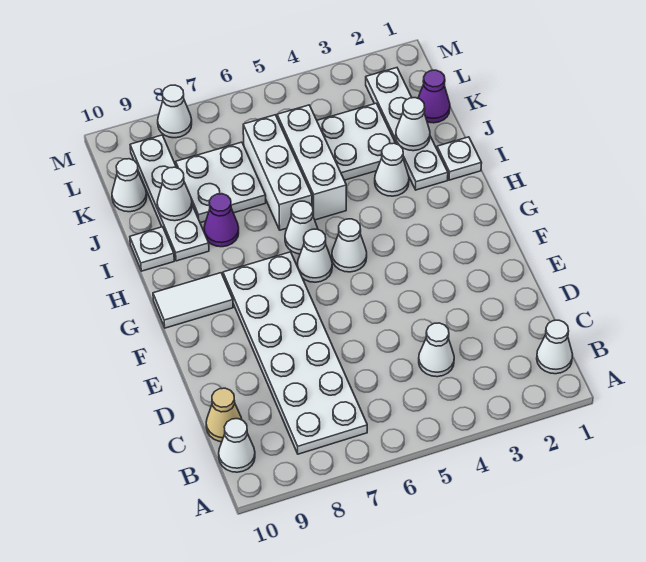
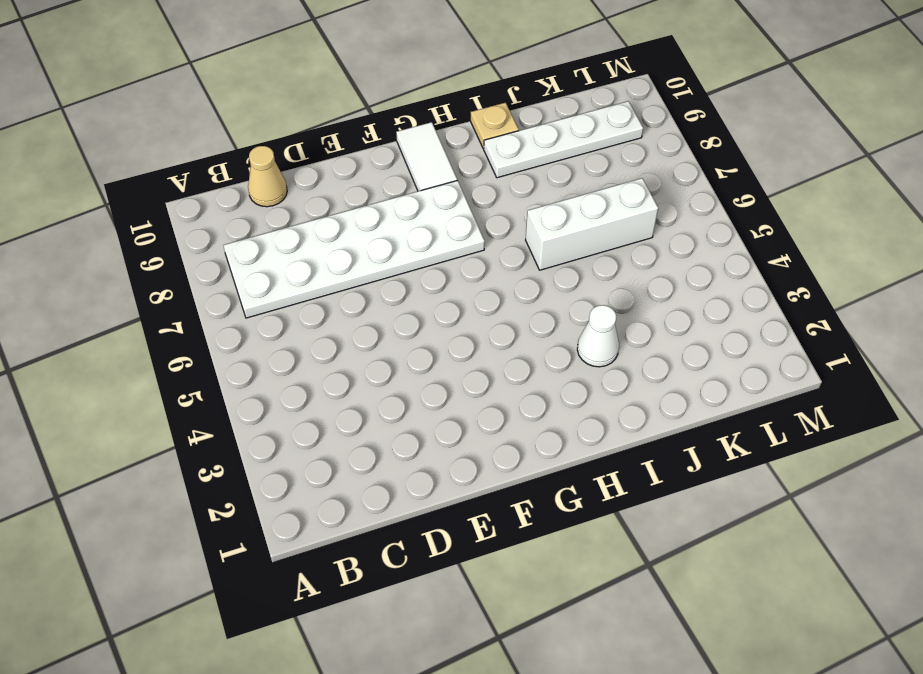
tan plate I10 level 1 -> white plate I10 level 1
none -> white cone B1 level 1
none -> white cone B10 level 1
none -> white cone C4 level 1

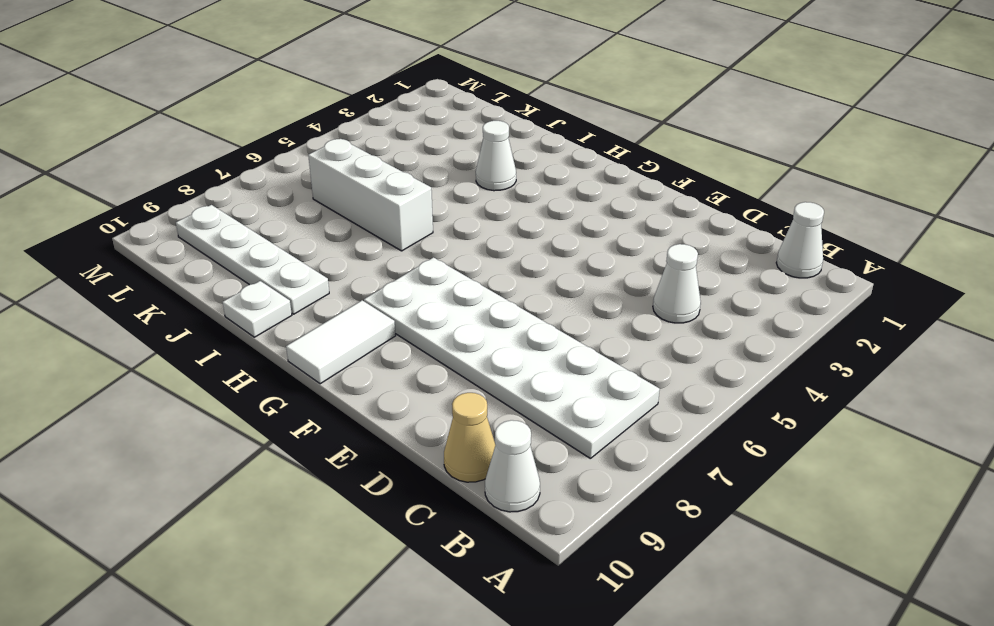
none -> white cone G5 level 1
none -> white cone G6 level 1
none -> white cone H6 level 1

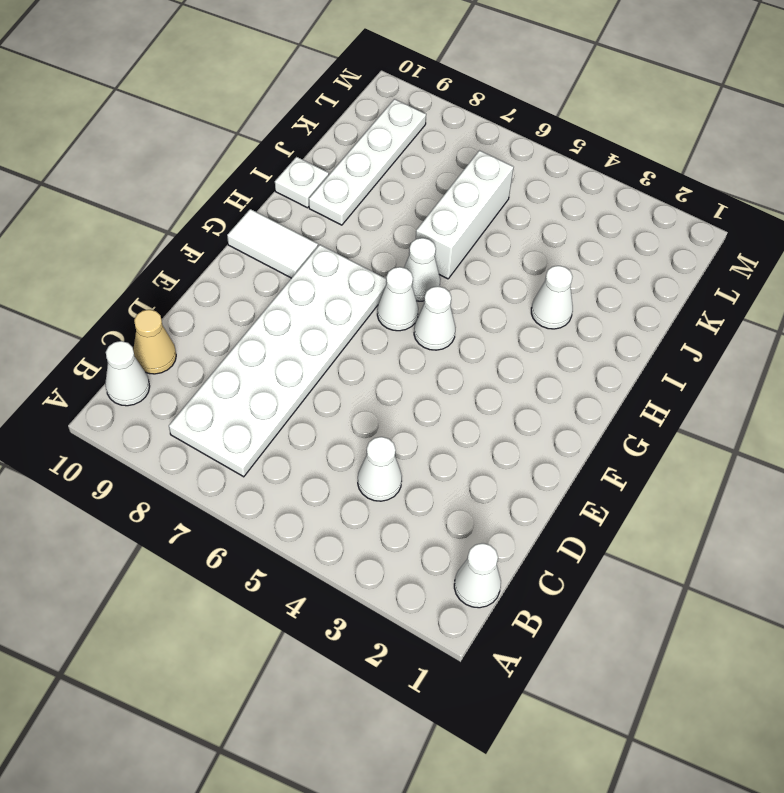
none -> white plate I1 level 1
none -> white plate I2:L2 level 1
none -> white brick I5:K5 level 1

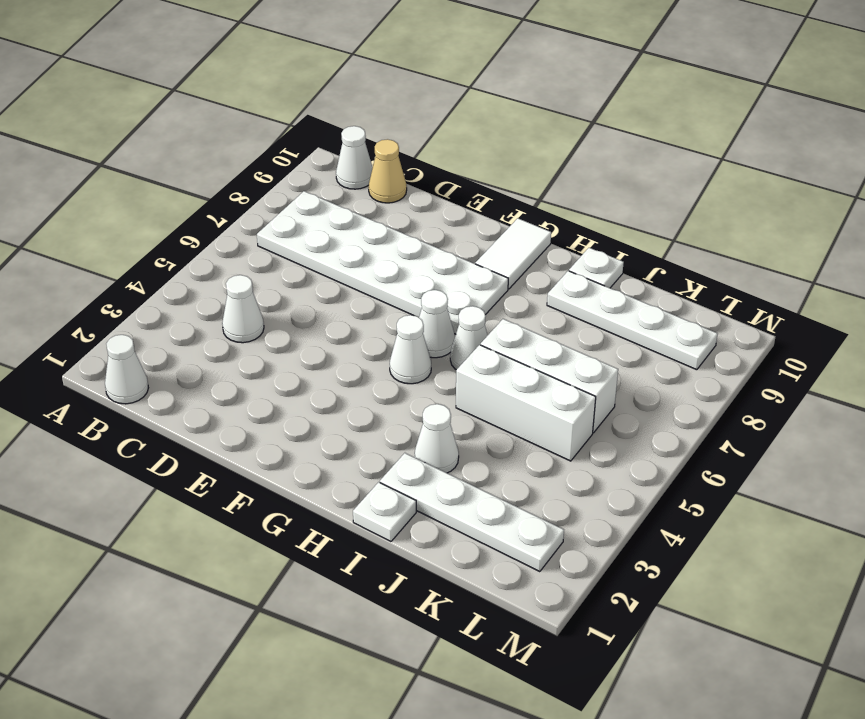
none -> purple cone I8 level 1
none -> white plate J3:K4 level 1
none -> white plate J7:K8 level 1

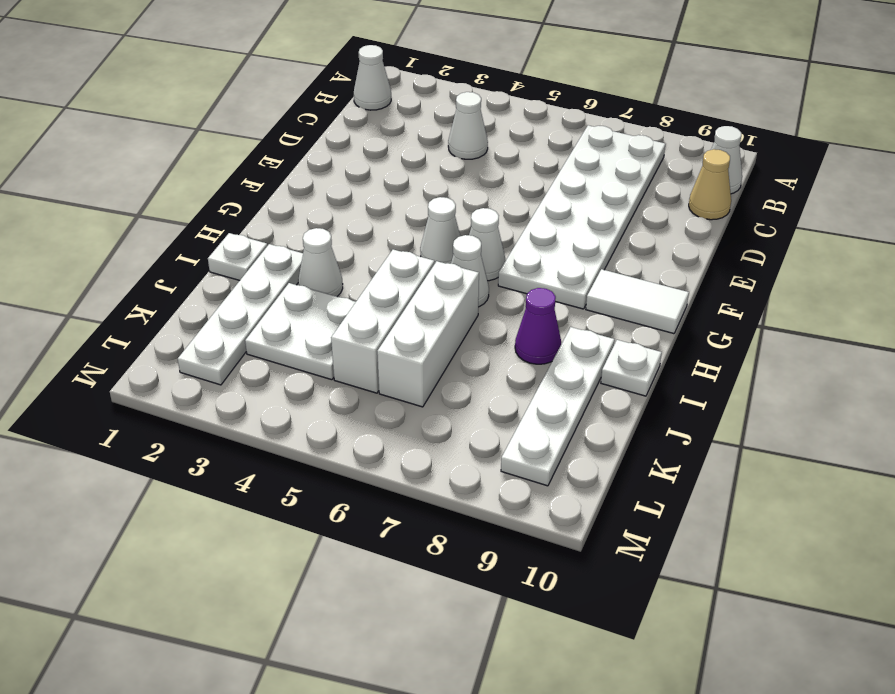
none -> white plate J7:K8 level 1
none -> purple cone K1 level 1
none -> white cone K10 level 1

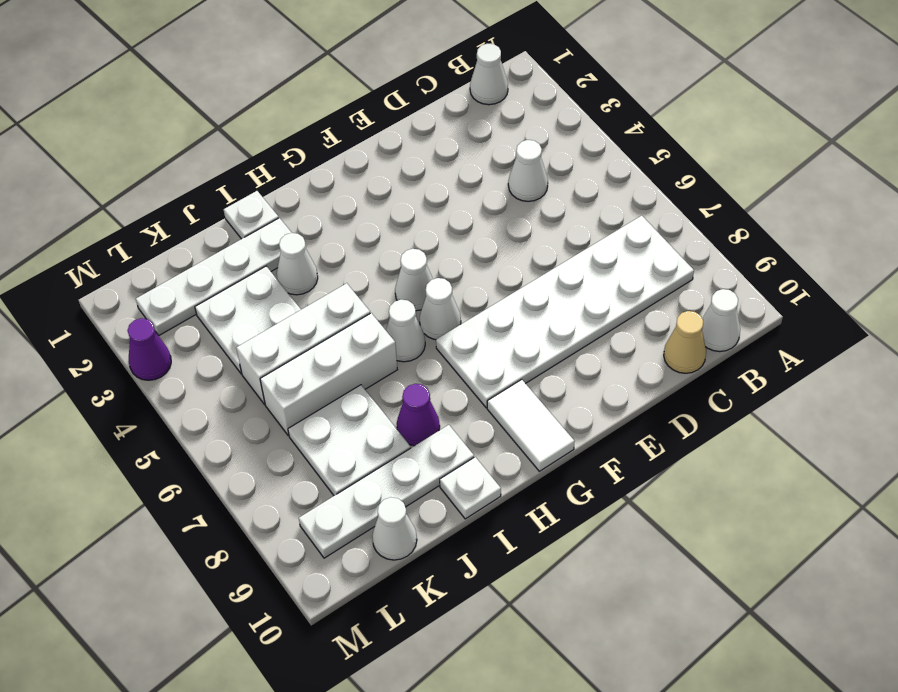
purple cone M3 level 1 -> purple cone K1 level 1
none -> white cone M8 level 1
none -> white cone J2 level 2
none -> white cone J9 level 2

